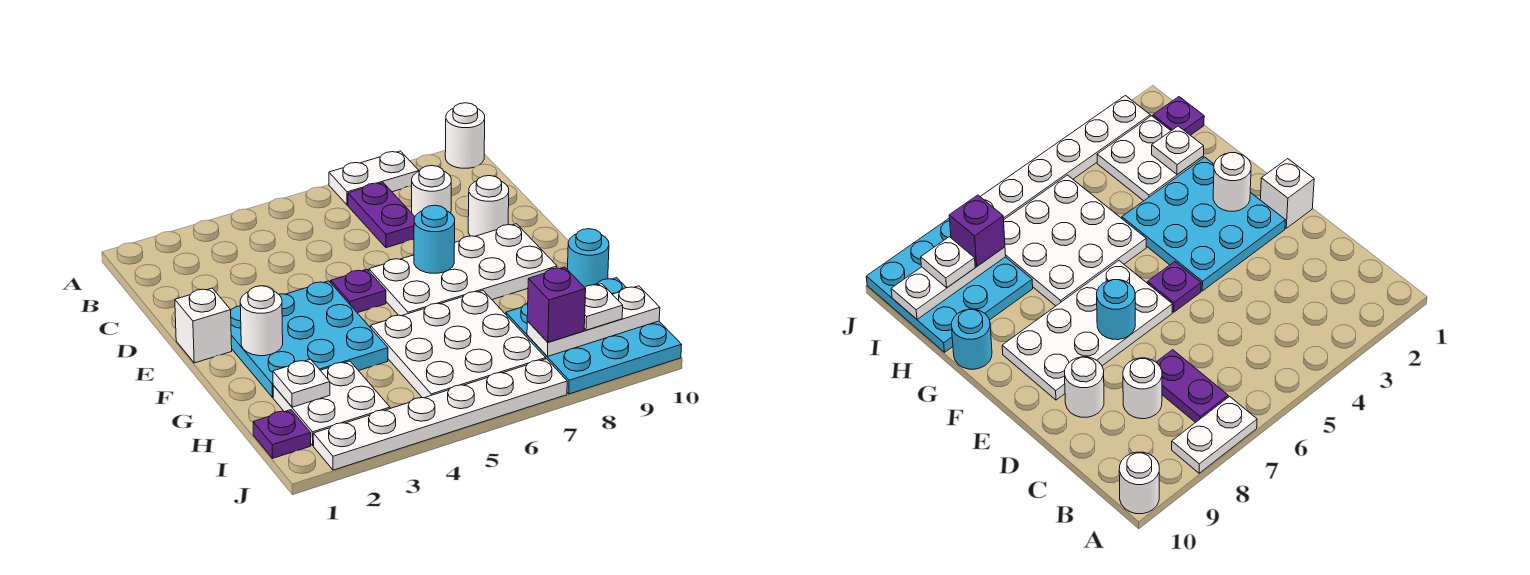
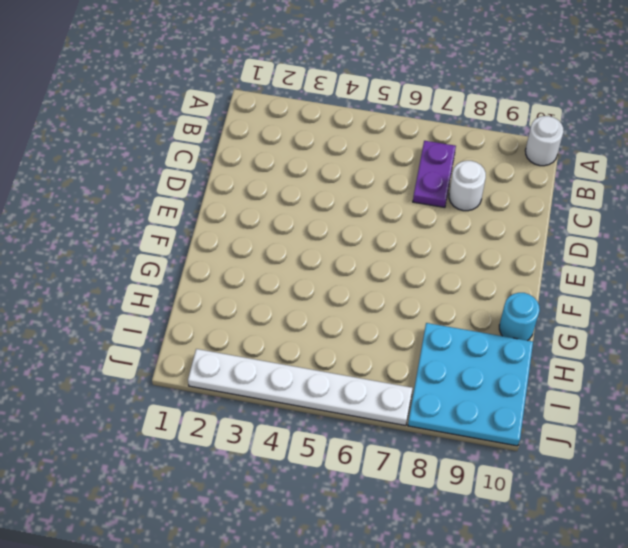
none -> white plate A7:A8 level 1
none -> white round brick D9 level 1
none -> white brick E1 level 1

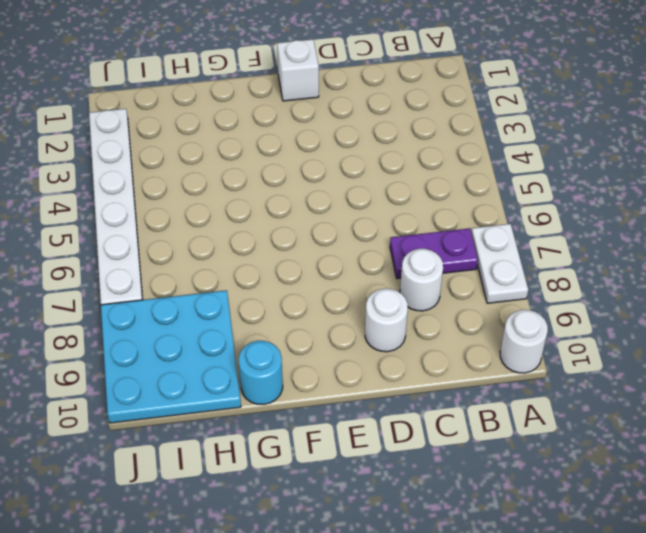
none -> cyan plate E2:G4 level 1
none -> purple plate E5 level 1
none -> white plate E6:F9 level 1

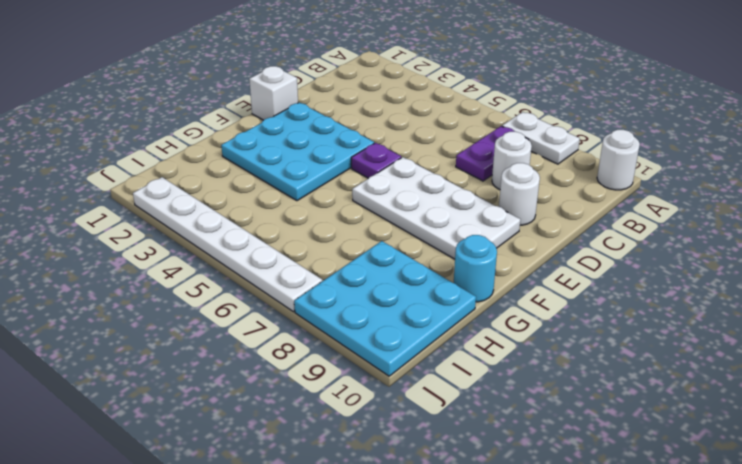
none -> white plate G5:I7 level 1
none -> white plate H2:I3 level 1
none -> purple plate I1 level 1

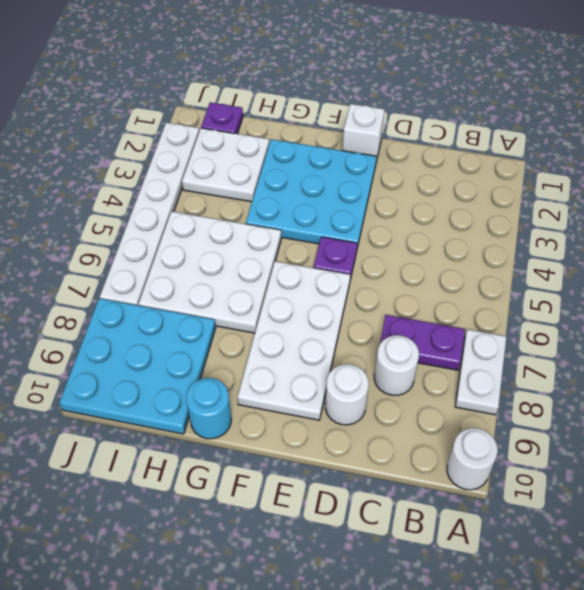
none -> cyan round brick E7 level 2
none -> white round brick F2 level 2
none -> white plate H2 level 2

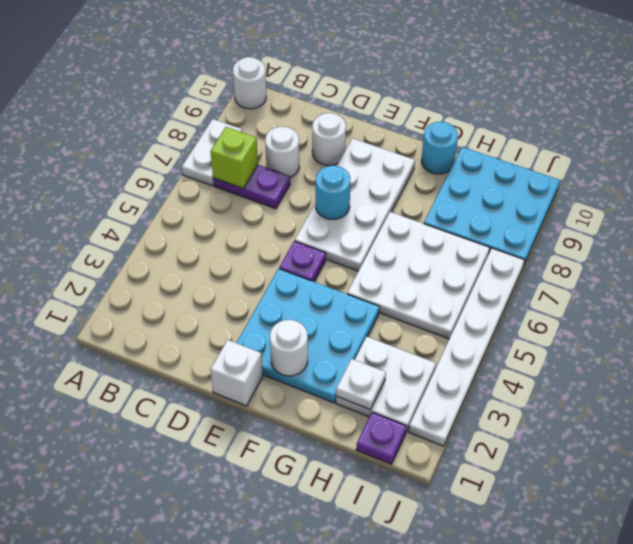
lime brick B7 level 2 -> none
none -> white plate I8:I10 level 2
none -> purple brick I8 level 3
none -> white plate I9 level 3

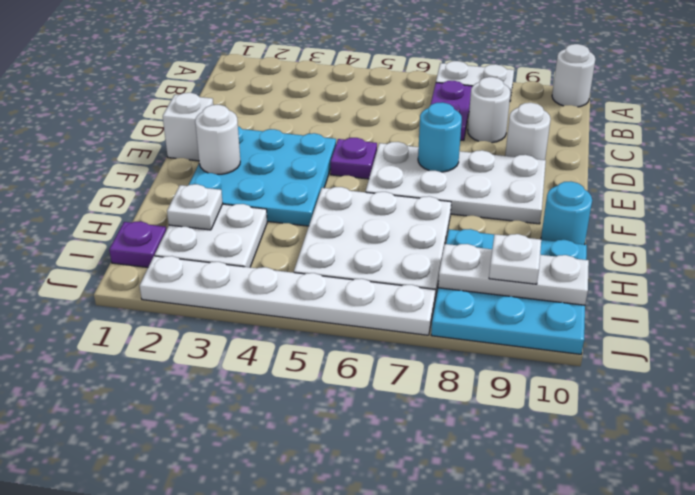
none -> purple brick I8 level 3

